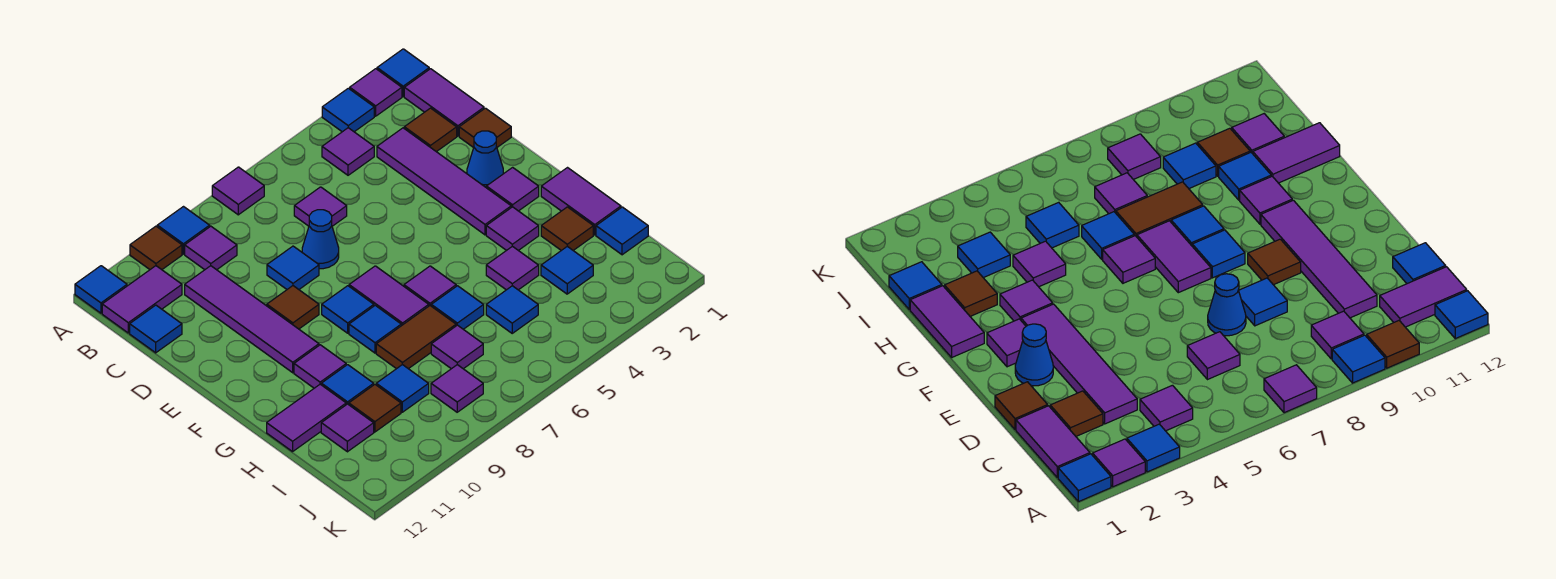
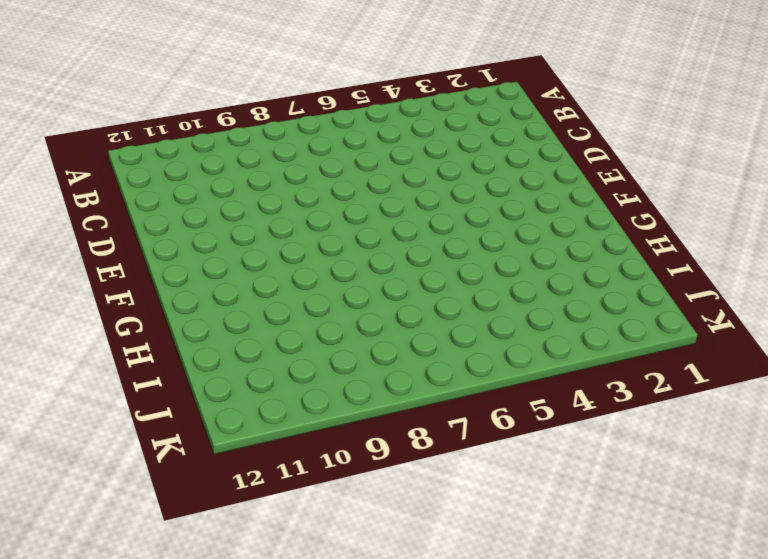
none -> blue tile A1 level 1
none -> purple tile A2 level 1
none -> blue tile A3 level 1
none -> purple tile A7 level 1

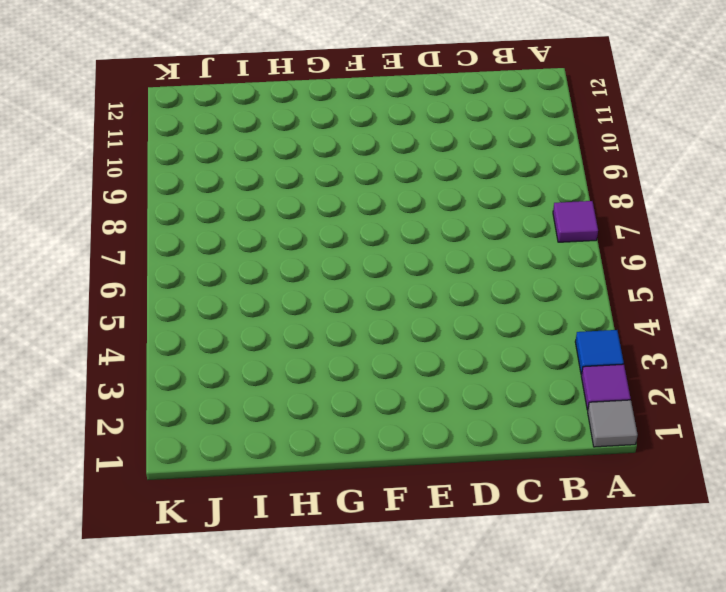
grey tile A1 level 1 -> blue tile A1 level 1
none -> blue tile A9 level 1
none -> brown tile A10 level 1
none -> blue tile A12 level 1
none -> purple tile B1:C1 level 1

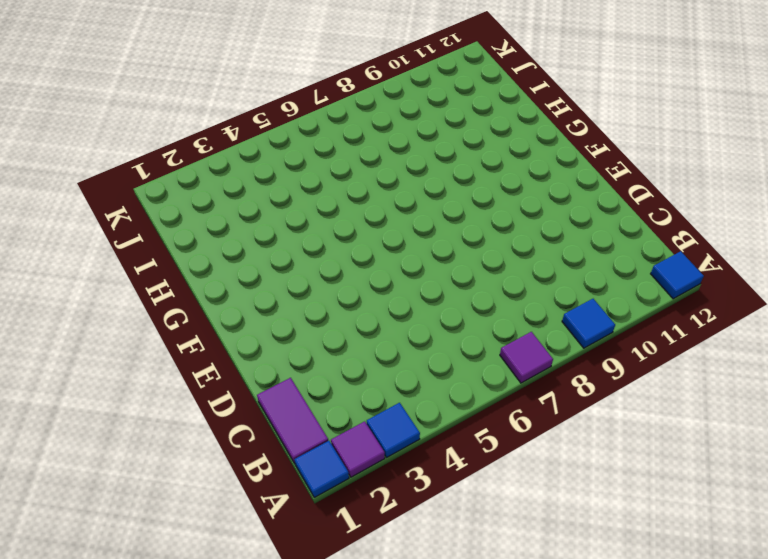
none -> brown tile A10 level 1
none -> purple tile B4 level 1
none -> purple tile B9 level 1
none -> purple tile B11:B12 level 1

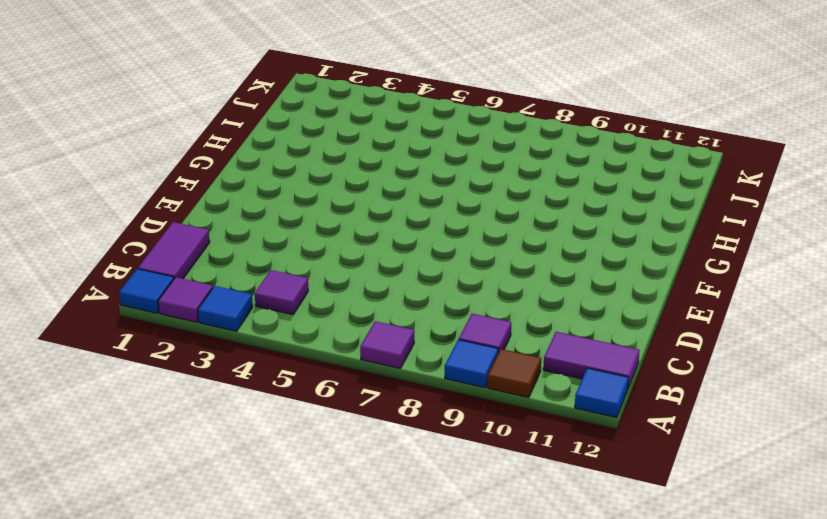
none -> brown tile C2 level 1
none -> purple tile C3:F3 level 1
none -> purple tile C6 level 1
none -> purple tile C10:F10 level 1

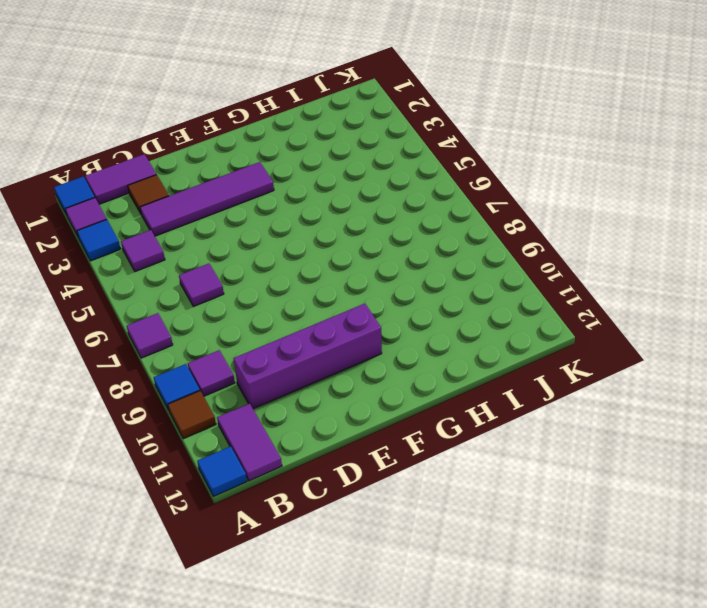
purple brick C10:F10 level 1 -> purple tile C10:F10 level 1
none -> blue tile C12 level 1
none -> brown tile D1 level 1
none -> blue cone D7 level 1
none -> blue tile D8 level 1

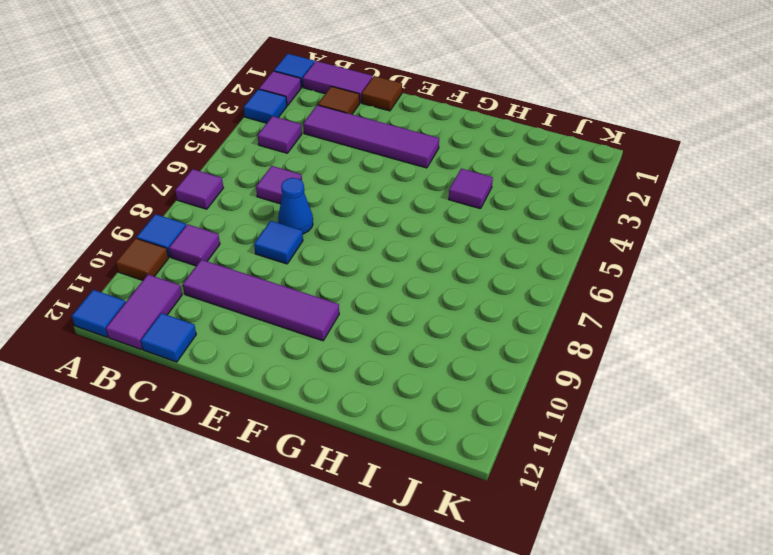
none -> blue cone E2 level 1
none -> brown tile E9 level 1
none -> purple tile F2 level 1
none -> purple tile F7:G7 level 1

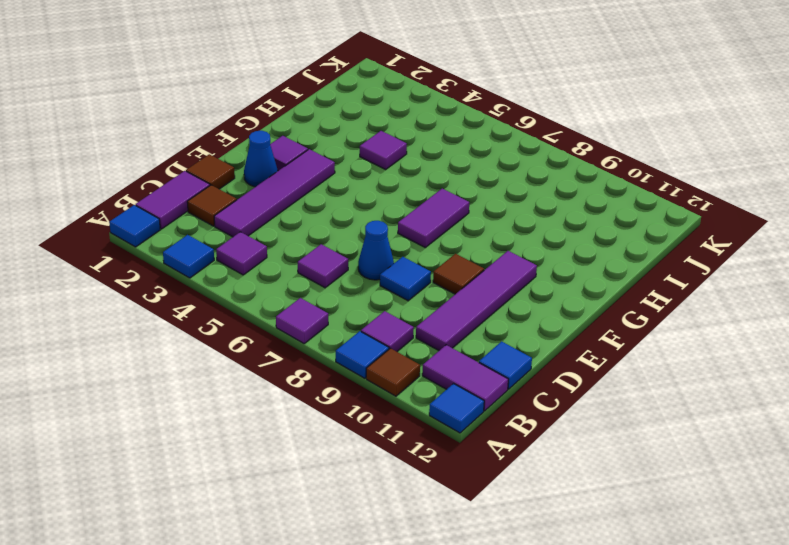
none -> purple tile A2 level 1
none -> blue tile F8 level 1
none -> purple tile G1:H1 level 1
none -> purple tile G3 level 1

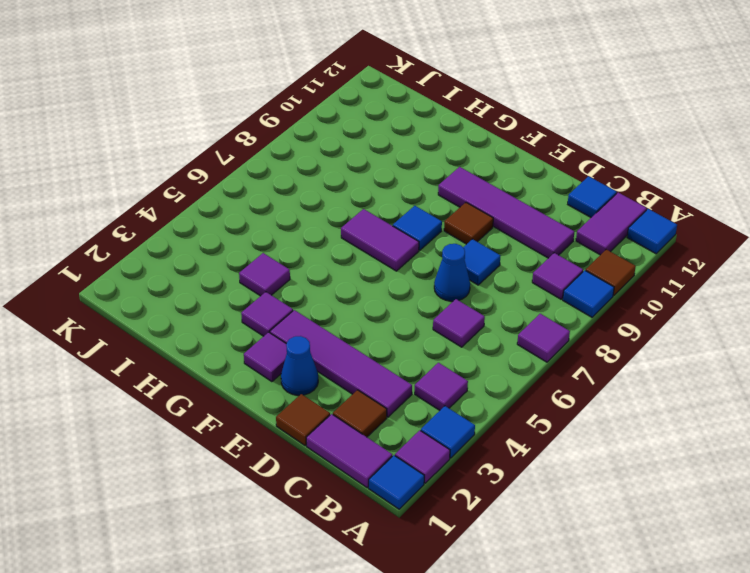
none -> purple tile G1:H1 level 1
none -> purple tile G6 level 1
none -> blue tile G8 level 1
none -> purple tile G10 level 1

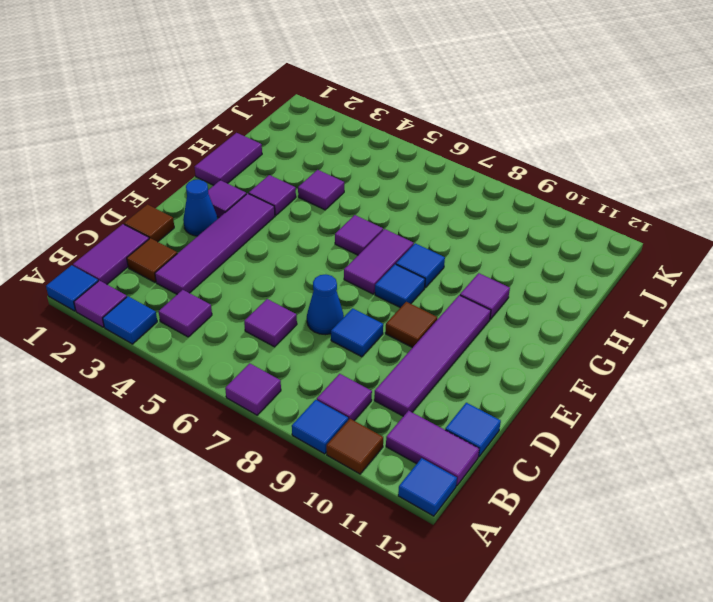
none -> brown tile H2 level 1
none -> blue tile H6 level 1
none -> brown tile H7:H8 level 1
none -> blue tile H10 level 1

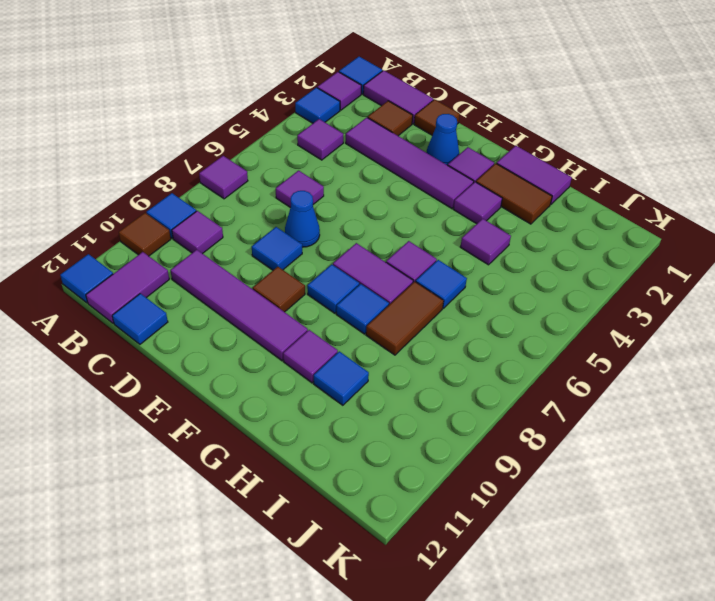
brown tile G2:H2 level 1 -> brown tile H2 level 1
none -> purple tile H11:H12 level 1
none -> blue tile I1 level 1
none -> blue tile I3 level 1
none -> blue tile I5 level 1

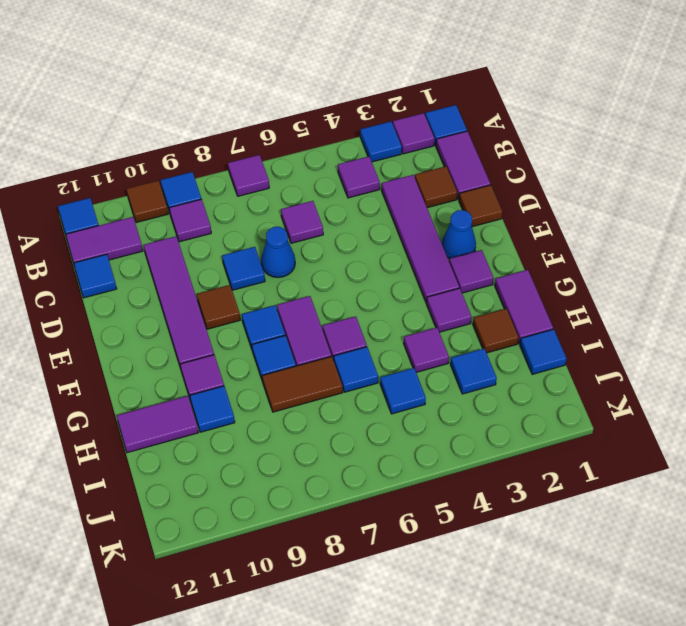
none -> purple tile I7 level 1
none -> blue tile I9 level 1
none -> brown tile I10 level 1
none -> purple tile I11 level 1

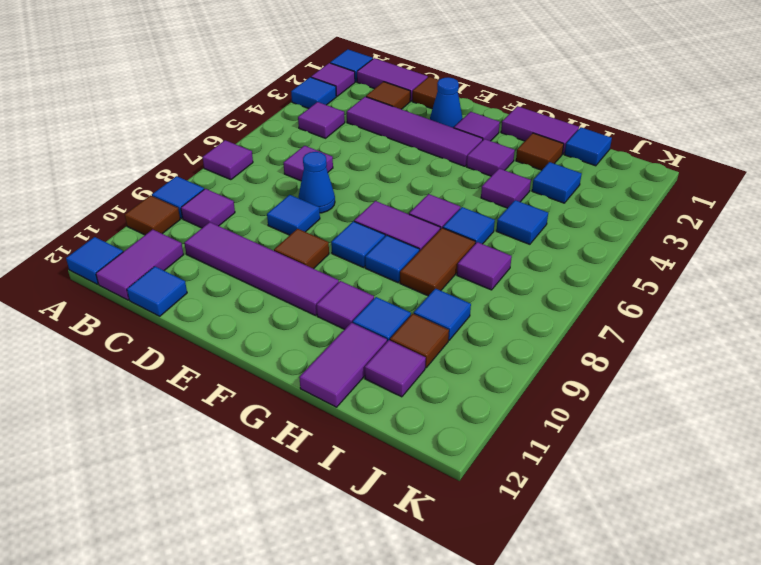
none -> purple tile J8 level 1

